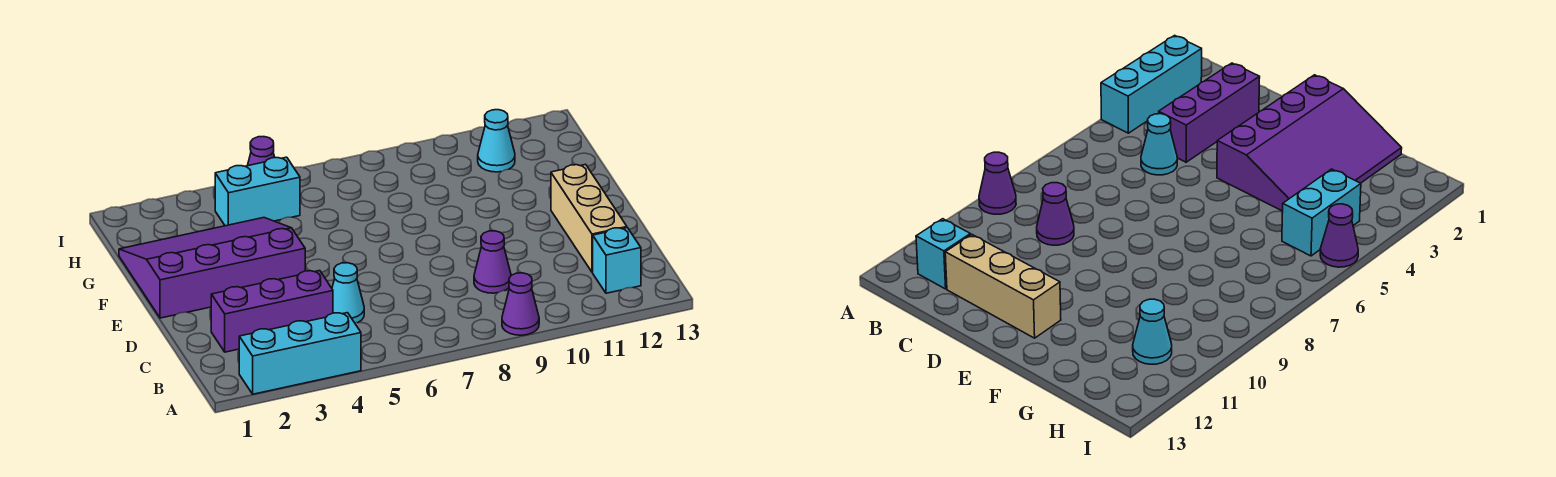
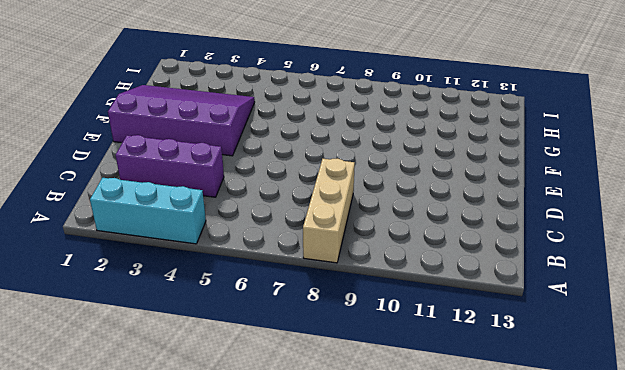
tan brick A8:C8 level 1 -> tan brick C12:E12 level 1
none -> purple cone A9 level 1
none -> cyan brick B12 level 1

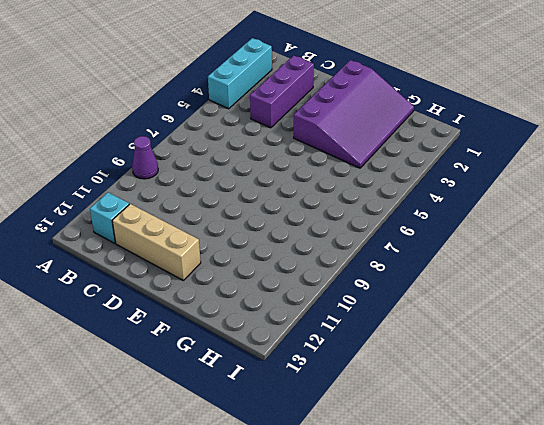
none -> cyan cone C5 level 1
none -> purple cone C9 level 1

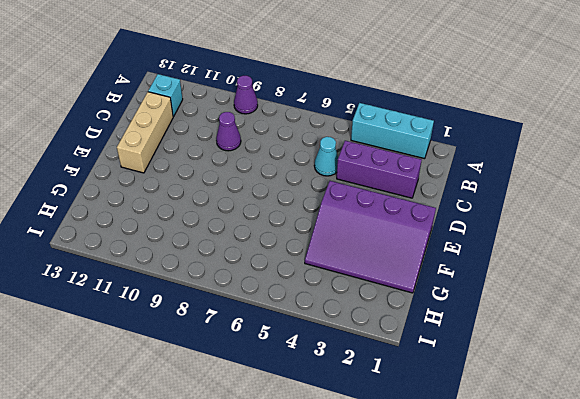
none -> cyan brick H4:H5 level 1
none -> cyan cone H11 level 1

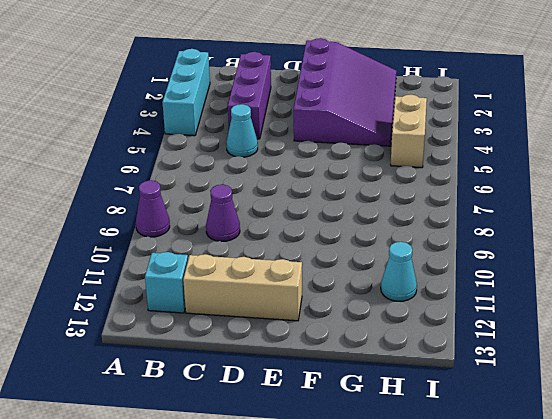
tan brick H4:H5 level 1 -> cyan brick H4:H5 level 1
none -> purple cone I5 level 1

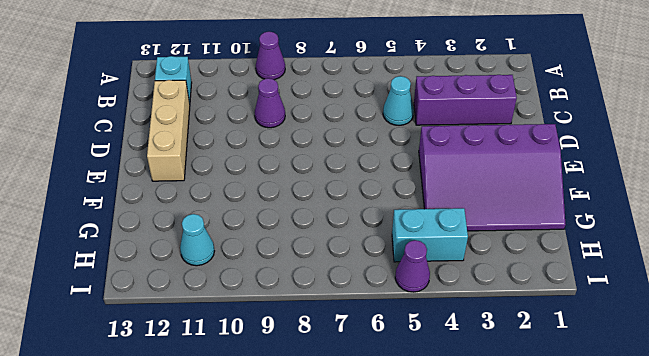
none -> cyan brick A2:A4 level 1

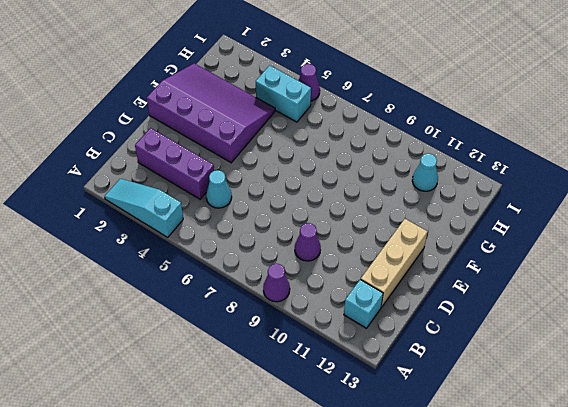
cyan slope A2:A4 level 1 top 4 -> cyan brick A2:A4 level 1

